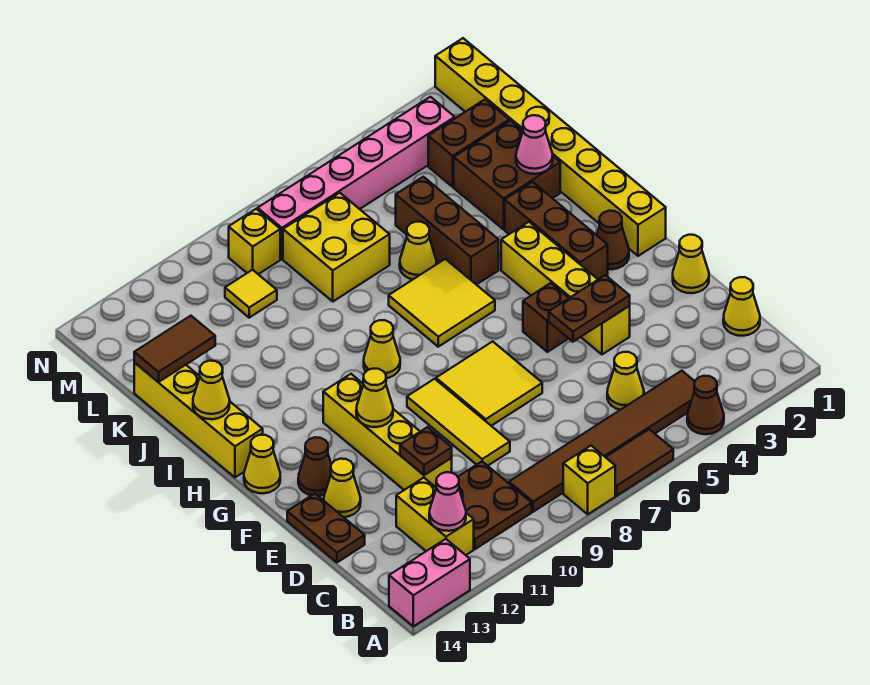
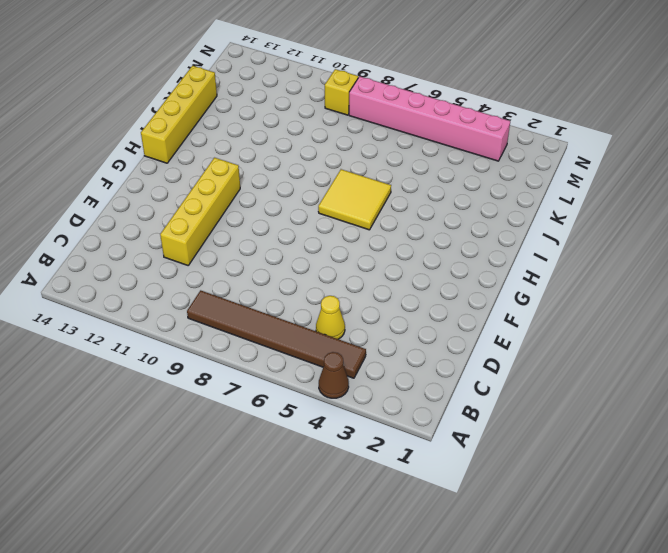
none -> brown tile A6:A7 level 1
none -> yellow brick A8 level 1
none -> pink brick A13:A14 level 1
none -> brown plate B10:C11 level 1

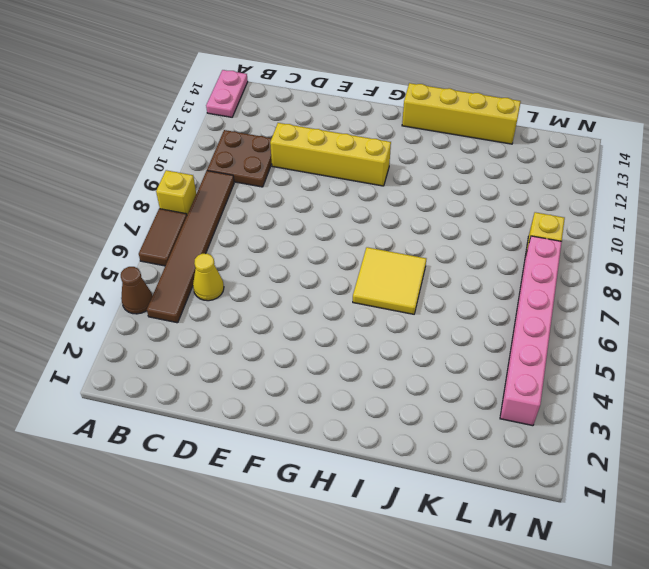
pink plate A13:A14 level 1 -> pink brick A13:A14 level 1
none -> yellow brick B12:C12 level 1
none -> yellow cone C1 level 1
none -> yellow tile D9:F9 level 1
none -> brown plate D14:E14 level 1

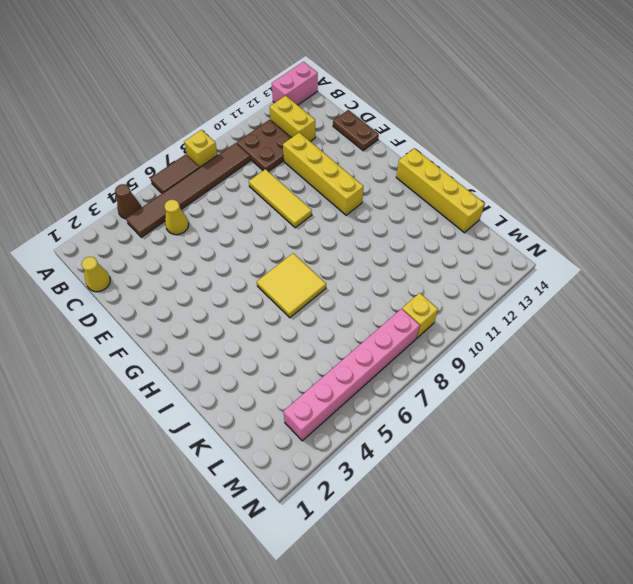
none -> yellow cone E1 level 1
none -> yellow brick E4:H4 level 1
none -> yellow tile E7:F8 level 1
none -> yellow cone E13 level 1

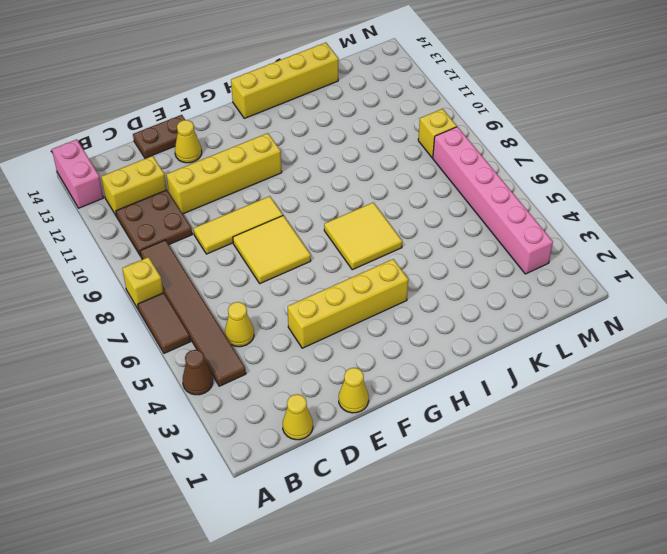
none -> brown brick F5 level 1
none -> brown cone F13 level 1
none -> yellow brick G1:N1 level 1
none -> brown cone G2 level 1

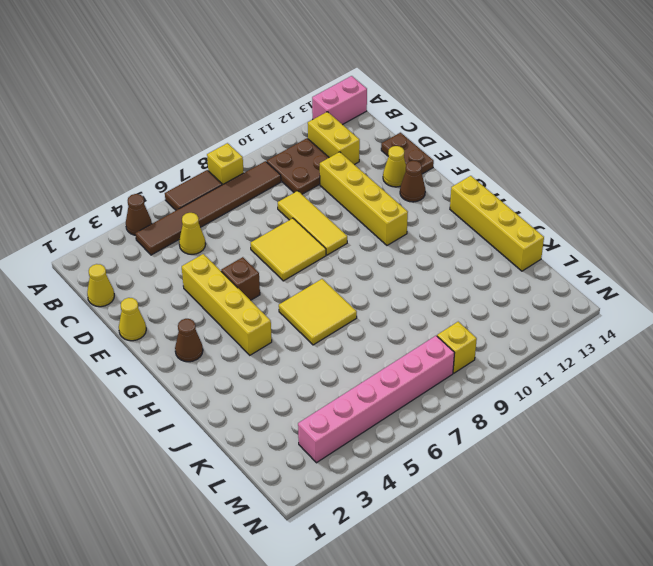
none -> yellow brick G1:N1 level 1
none -> brown brick G3:I3 level 1
none -> yellow cone G14 level 1
none -> yellow cone H9 level 1

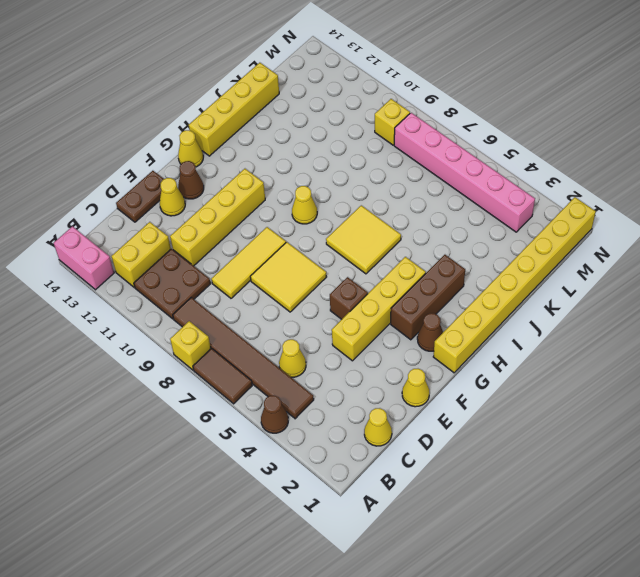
none -> brown brick I5:K5 level 1
none -> brown brick J2:K3 level 1
none -> yellow cone J6 level 1
none -> yellow brick K7:L8 level 1

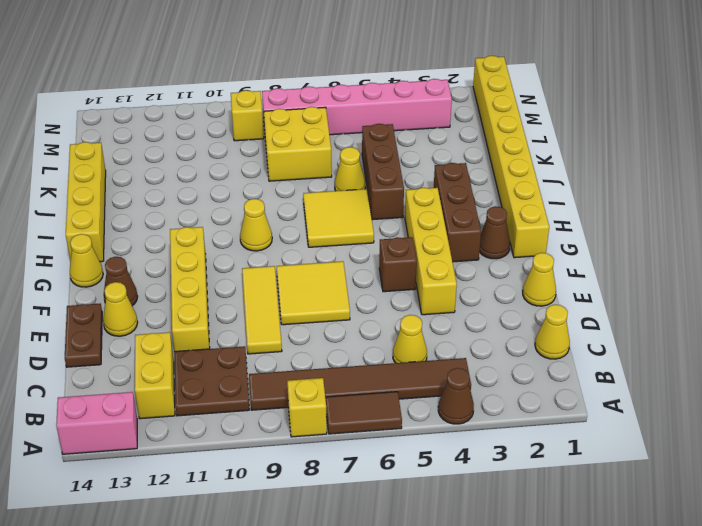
none -> brown brick J2:K3 level 1
none -> brown brick L2:L3 level 1
none -> yellow tile L10 level 1
none -> pink cone B12 level 2

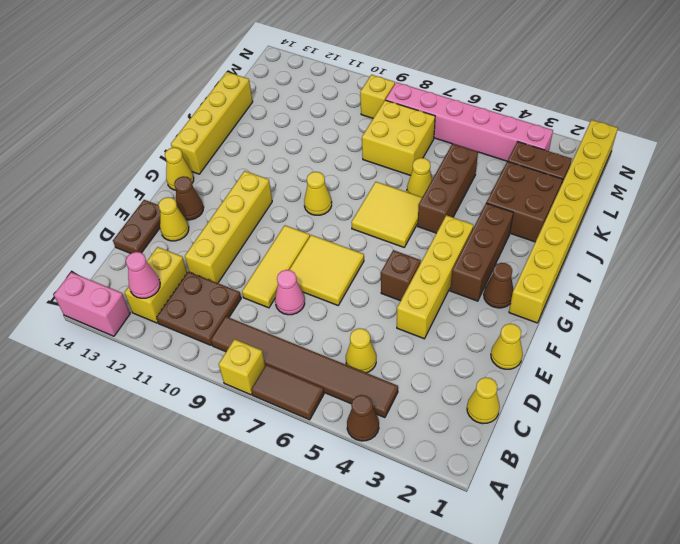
pink cone D8 level 1 -> pink cone J2 level 2
none -> yellow tile L10 level 1
none -> brown plate D11 level 2
none -> brown plate E4:E5 level 2
none -> yellow cone F11 level 2

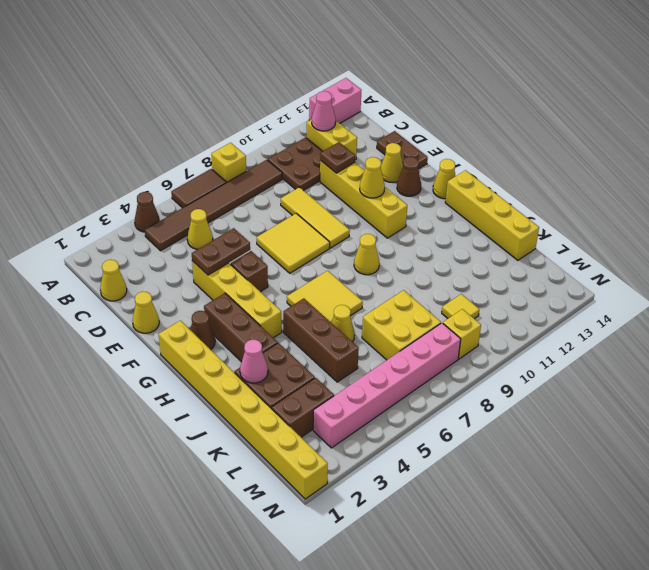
none -> yellow cone I14 level 2
none -> brown tile K13:K14 level 2

